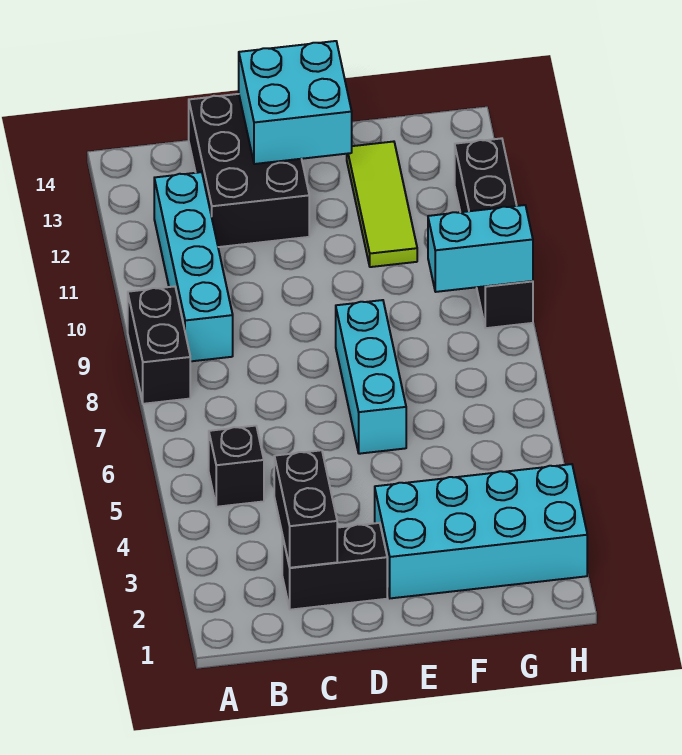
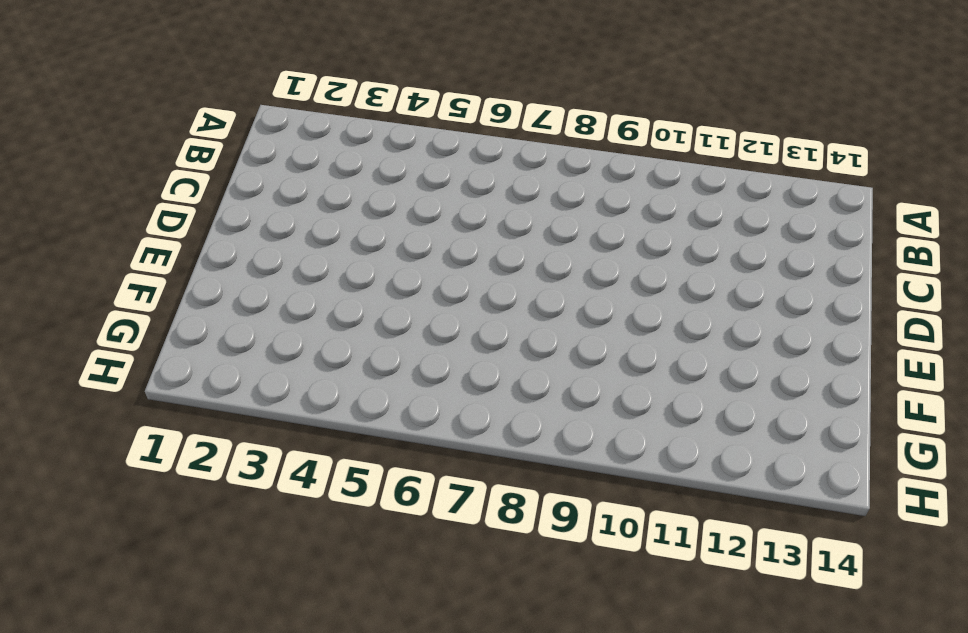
none -> black brick A8:A9 level 1
none -> black brick B5 level 1
none -> cyan brick B9:B12 level 1

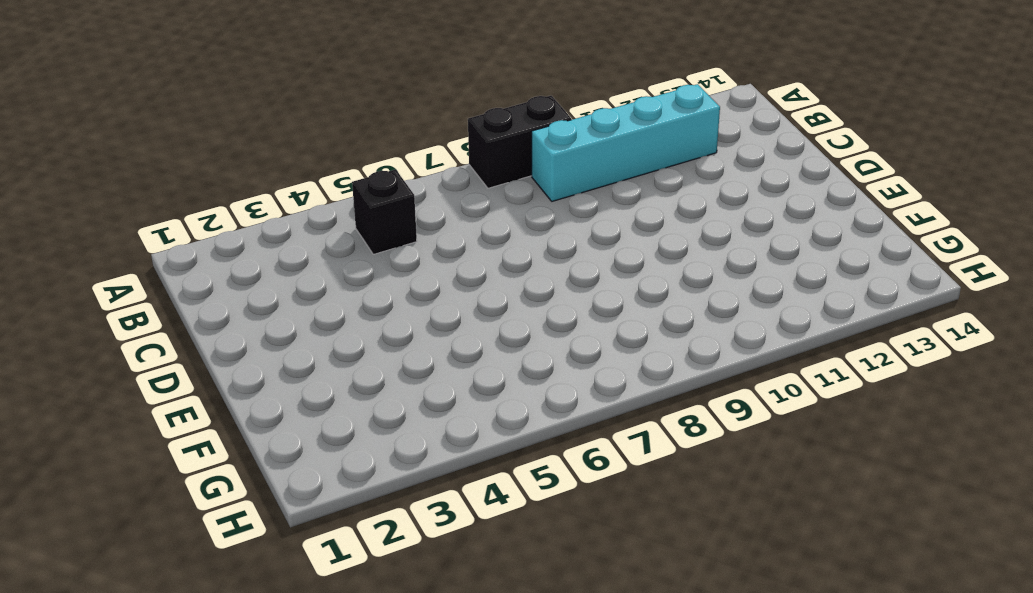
none -> black brick C2:D2 level 1
none -> black brick C12:D14 level 1
none -> cyan brick E2:H3 level 1

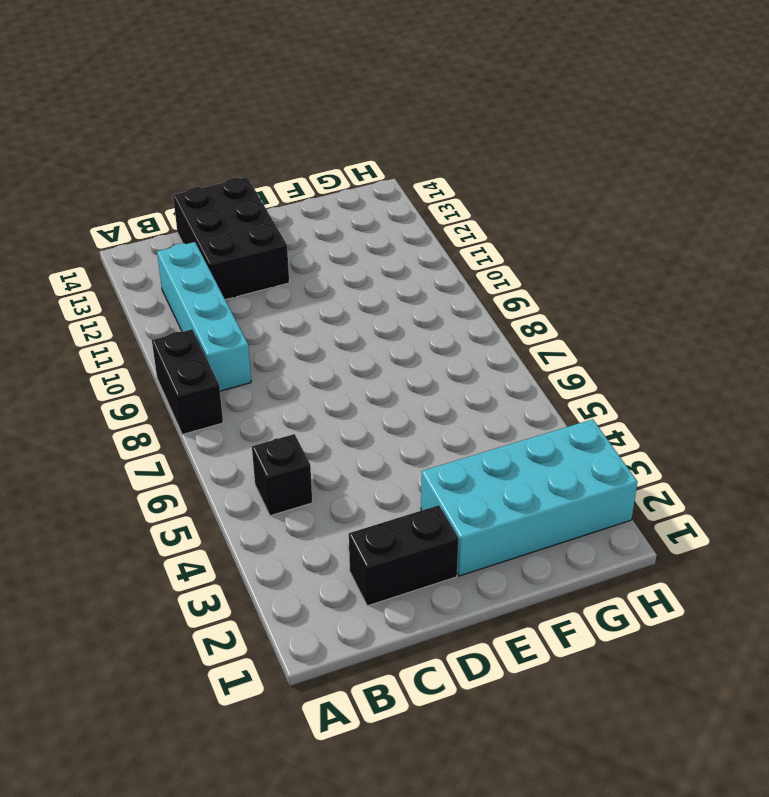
none -> cyan brick E6:E8 level 1
none -> lime tile F11:F13 level 1
none -> black brick H9:H12 level 1

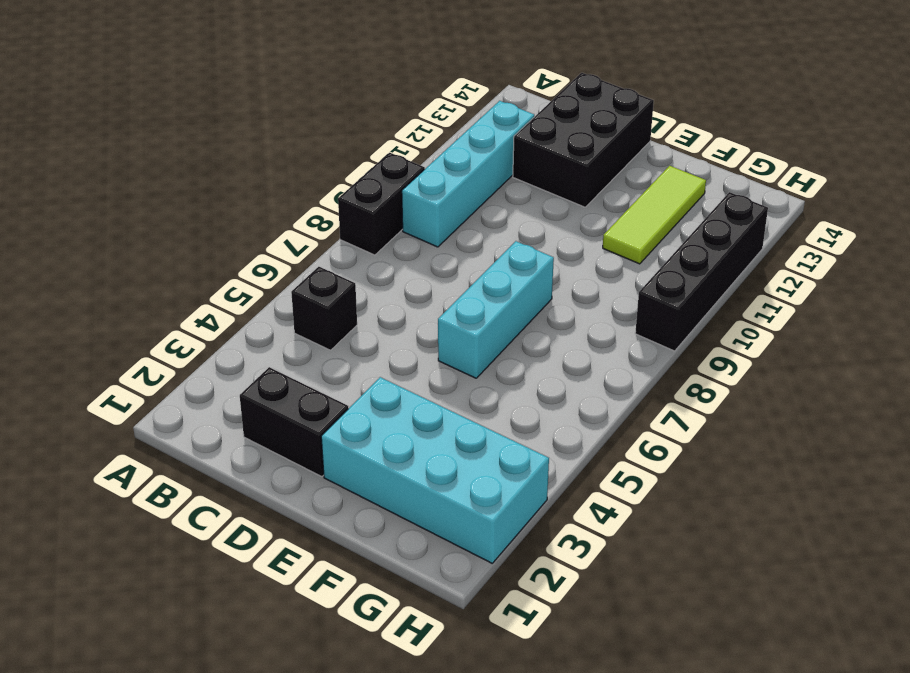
none -> black brick C2:C3 level 2
none -> cyan brick D13:E14 level 2
none -> cyan brick G9:H9 level 2

